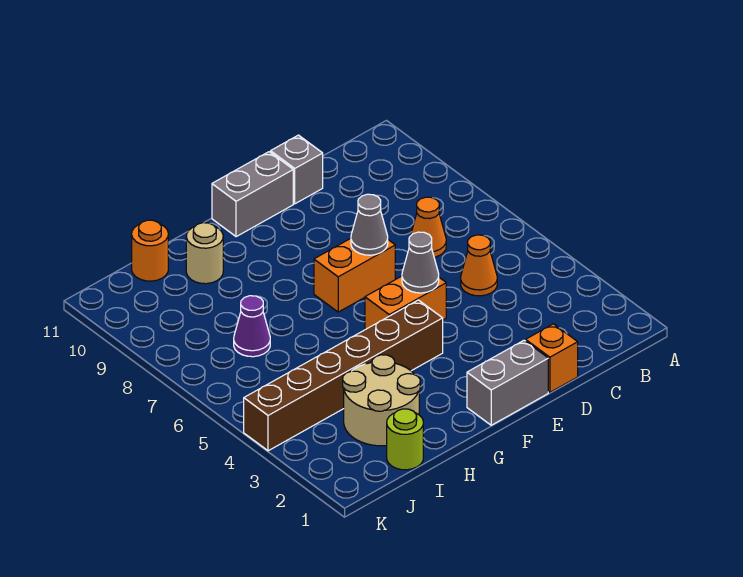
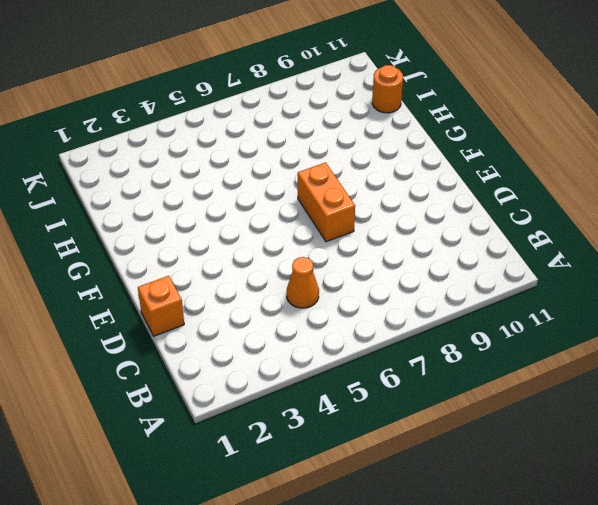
none -> orange cone C7 level 1
none -> grey brick D11 level 1
none -> grey brick E1:F1 level 1

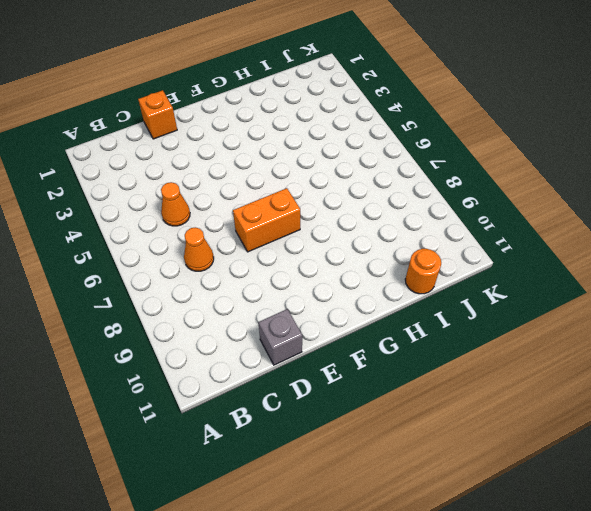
none -> grey brick E1:F1 level 1
none -> orange brick E5:F5 level 1
none -> grey brick E11:F11 level 1

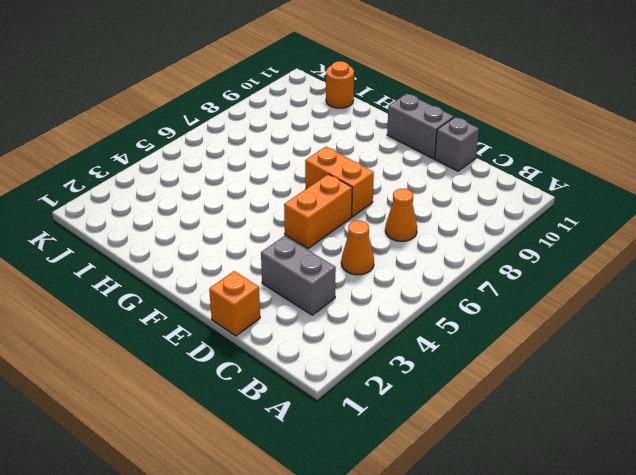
grey brick C3:D3 level 1 -> grey brick E1:F1 level 1
orange brick E5:E6 level 1 -> orange brick E5:F5 level 1
none -> brown brick F4:K4 level 1
none -> tan round brick H2:I3 level 1
none -> tan round brick H10 level 1

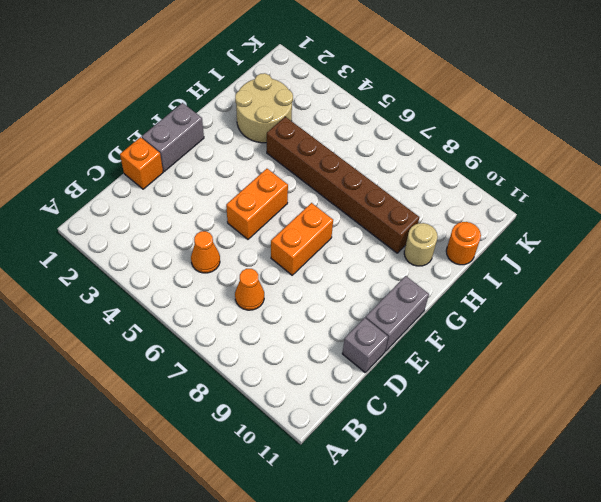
brown brick H4:H9 level 1 -> brown brick F4:K4 level 1
none -> lime round brick I1 level 1
none -> purple cone I7 level 1
none -> grey cone E5 level 2

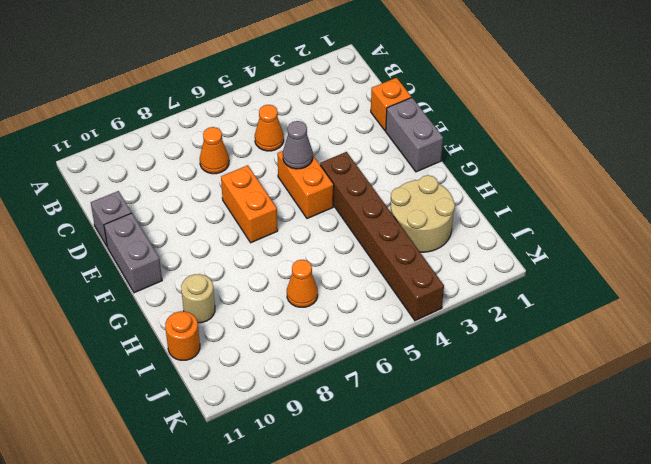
orange cone I7 level 1 -> purple cone I7 level 1
none -> lime round brick I1 level 1
none -> grey cone E7 level 2

